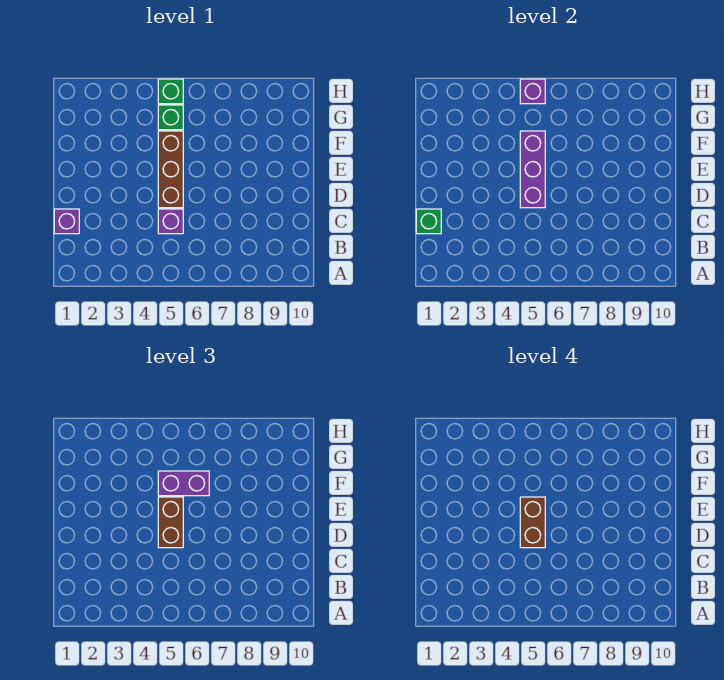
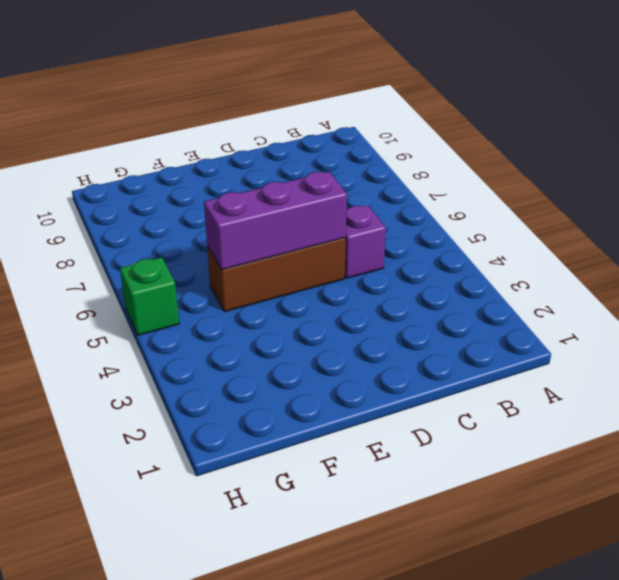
none -> purple brick C1 level 1
none -> green brick G5 level 1

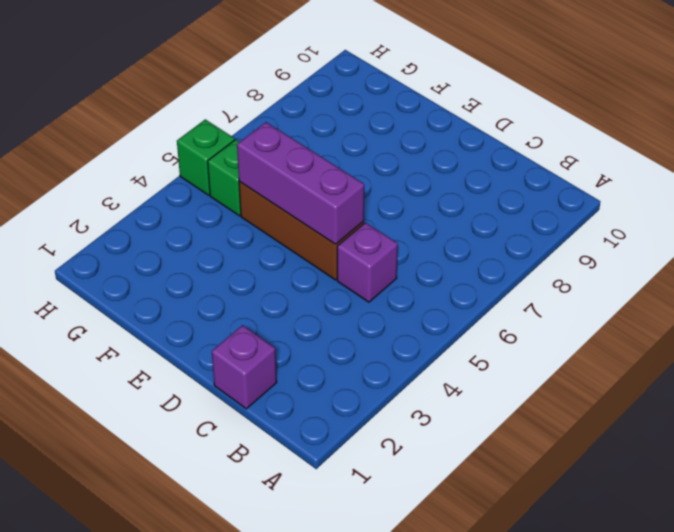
none -> green brick C1 level 2
none -> purple brick H5 level 2

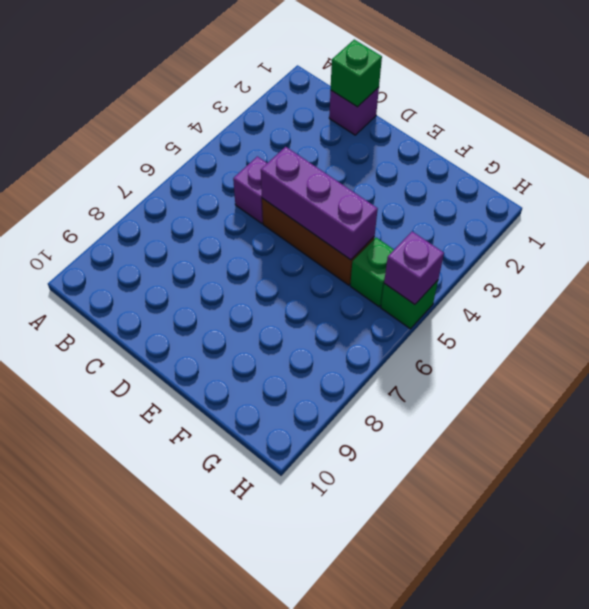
none -> brown brick D5:E5 level 3
none -> purple brick F5:F6 level 3

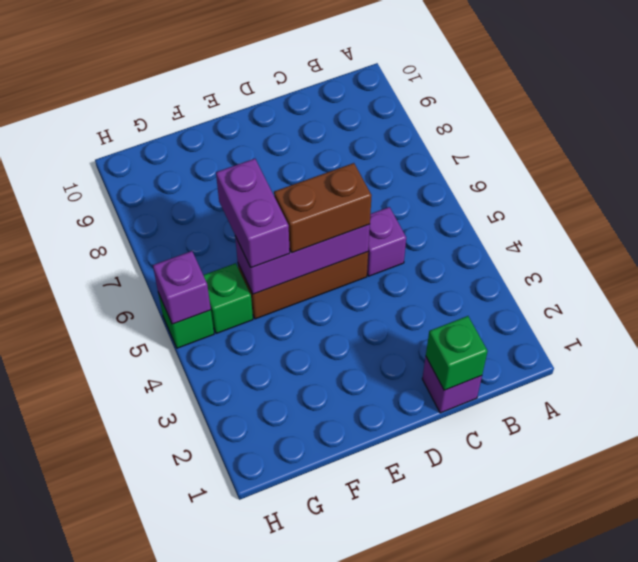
none -> brown brick D5:E5 level 4

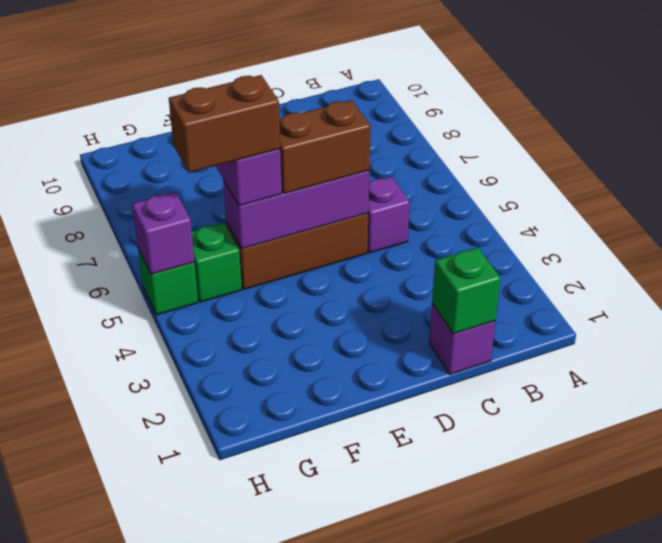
brown brick F5:G5 level 4 -> brown brick D5:E5 level 4

